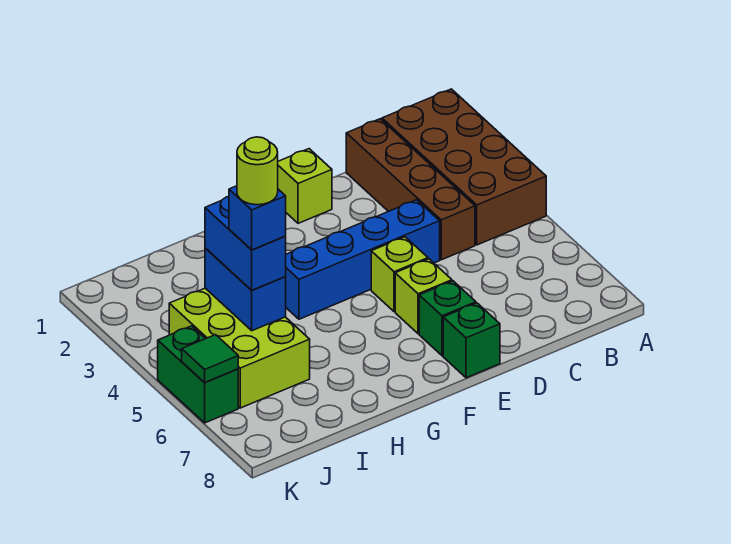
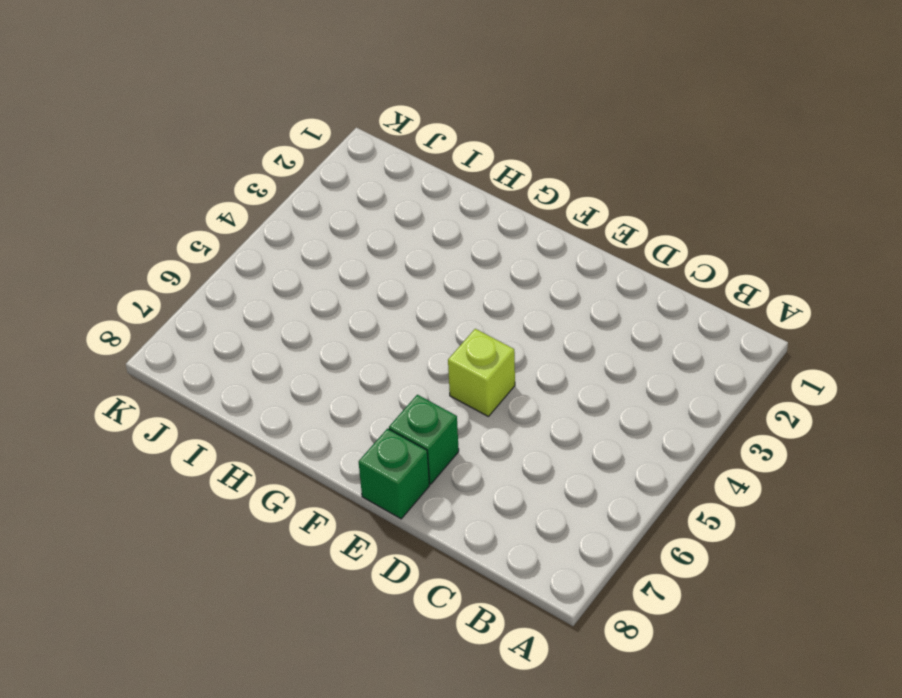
none -> brown brick A1:B4 level 1
none -> brown brick C1:C4 level 1
none -> blue brick D4:G4 level 1

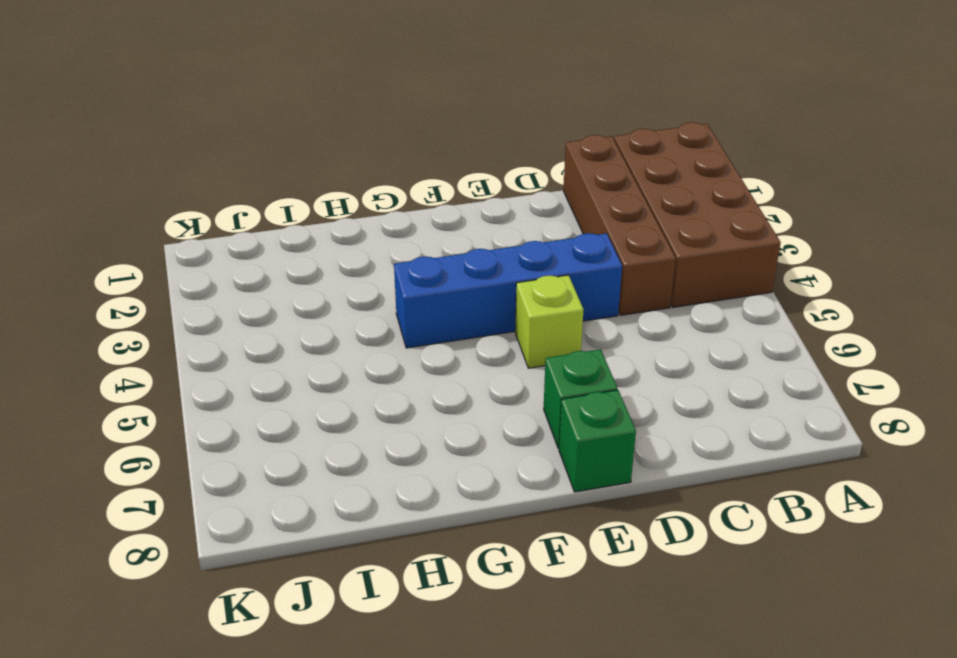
none -> lime brick E1 level 1
none -> lime brick E6 level 1
none -> lime brick I4:J6 level 1

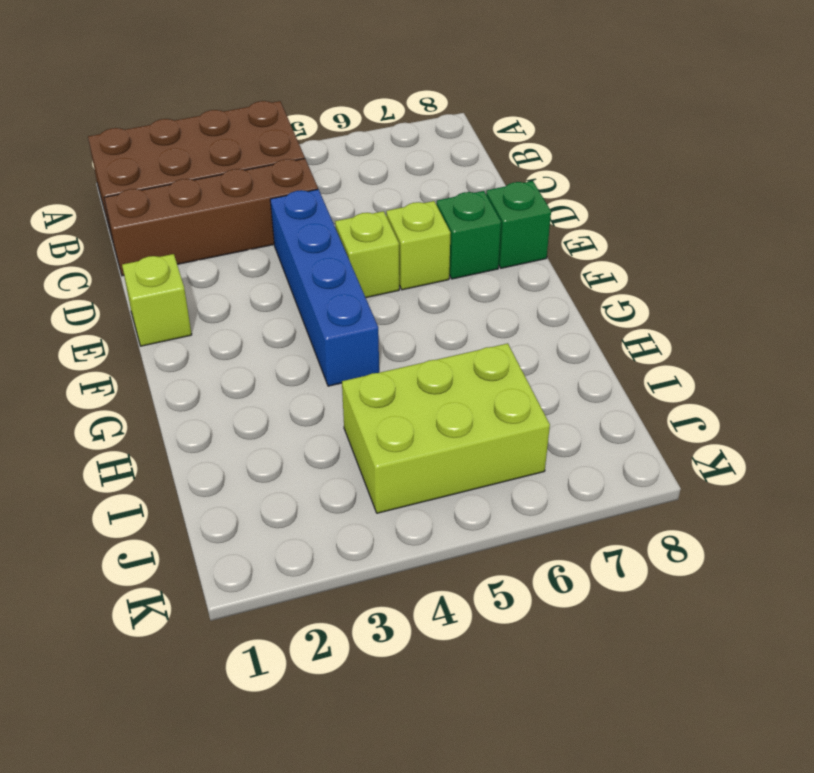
none -> green brick K5:K6 level 1
none -> blue brick I4:I5 level 2
none -> green tile K6 level 2

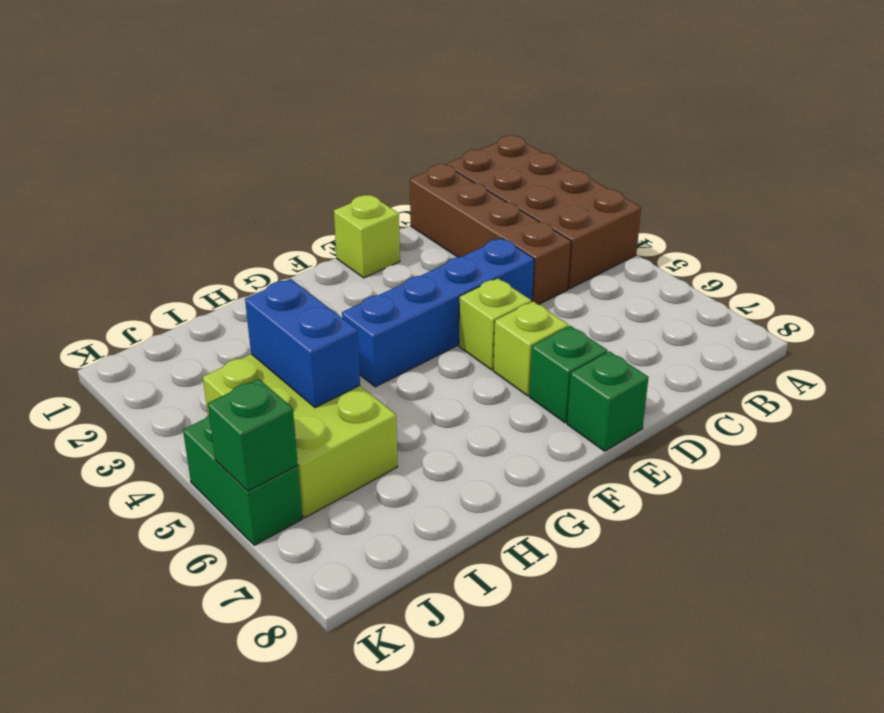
green brick K6 level 2 -> green tile K6 level 2
none -> blue brick I4:I5 level 3
none -> blue brick I5 level 4
none -> lime round brick I5 level 5

